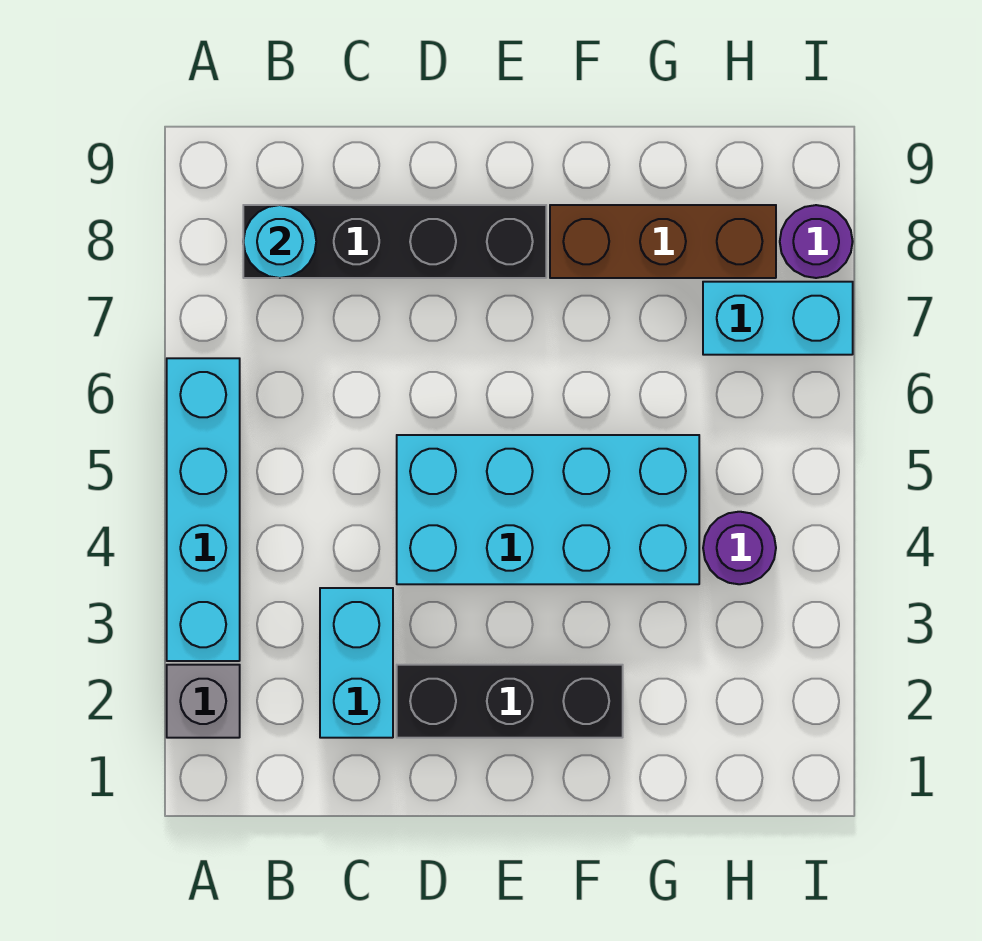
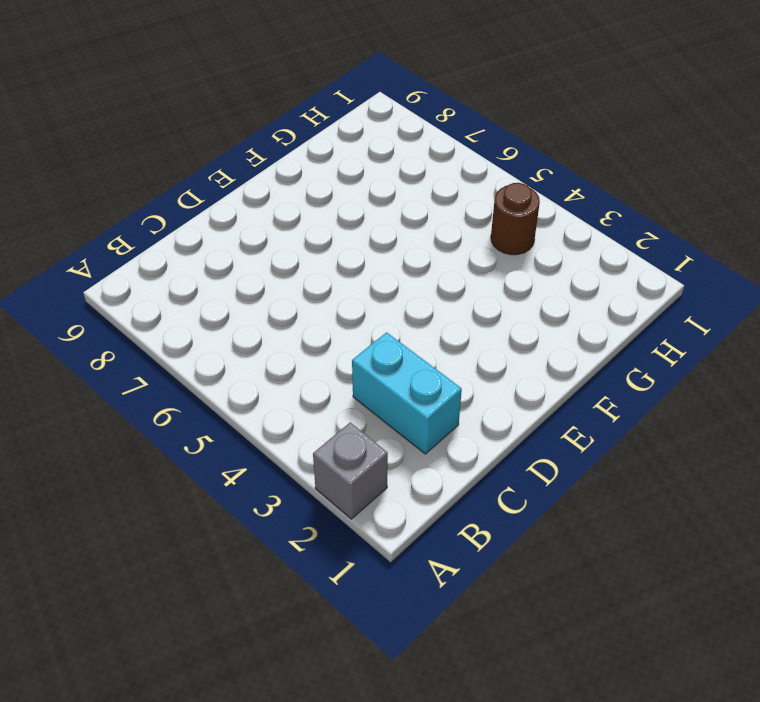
brown round brick H4 level 1 -> purple round brick H4 level 1
none -> cyan brick A3:A6 level 1
none -> black brick B8:E8 level 1

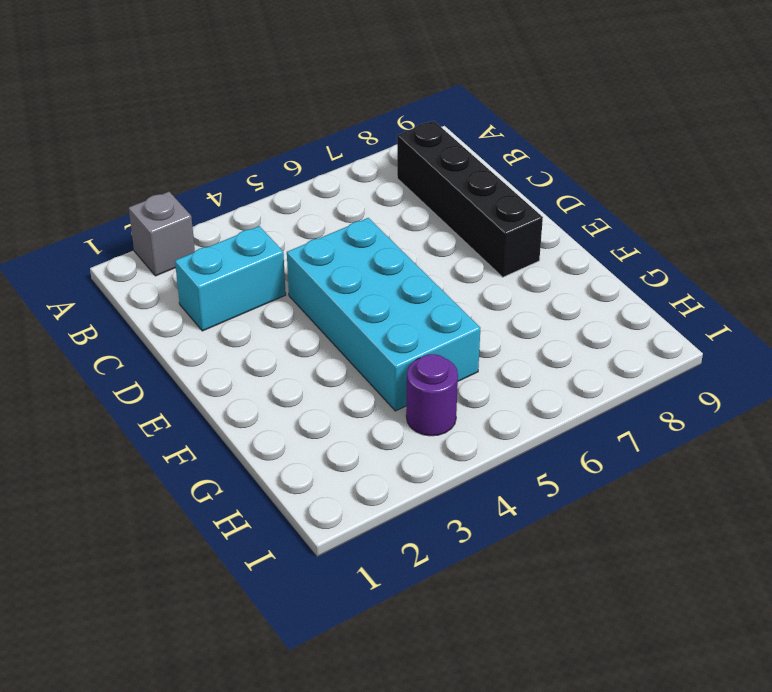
none -> cyan brick A3:A6 level 1
none -> black brick D2:F2 level 1

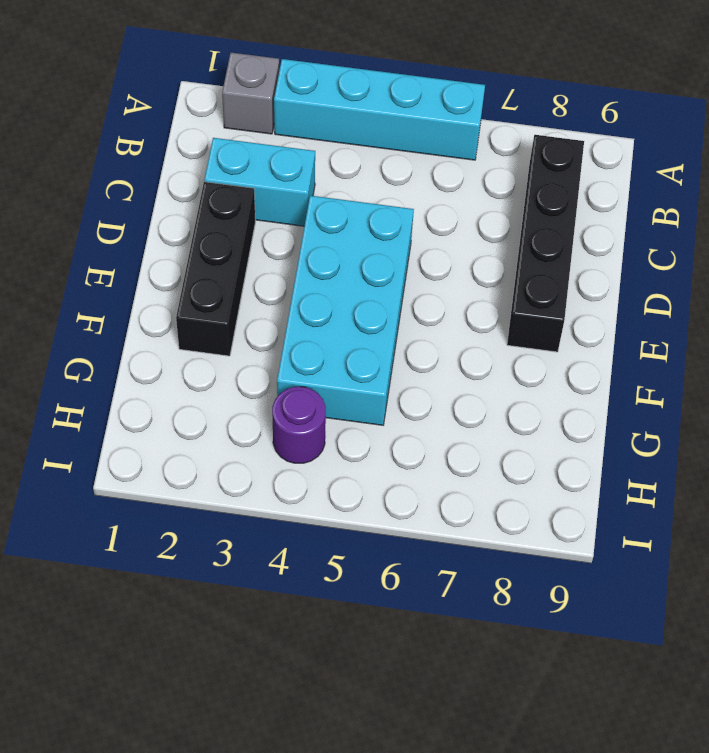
none -> brown brick F8:H8 level 1
none -> cyan brick H7:I7 level 1

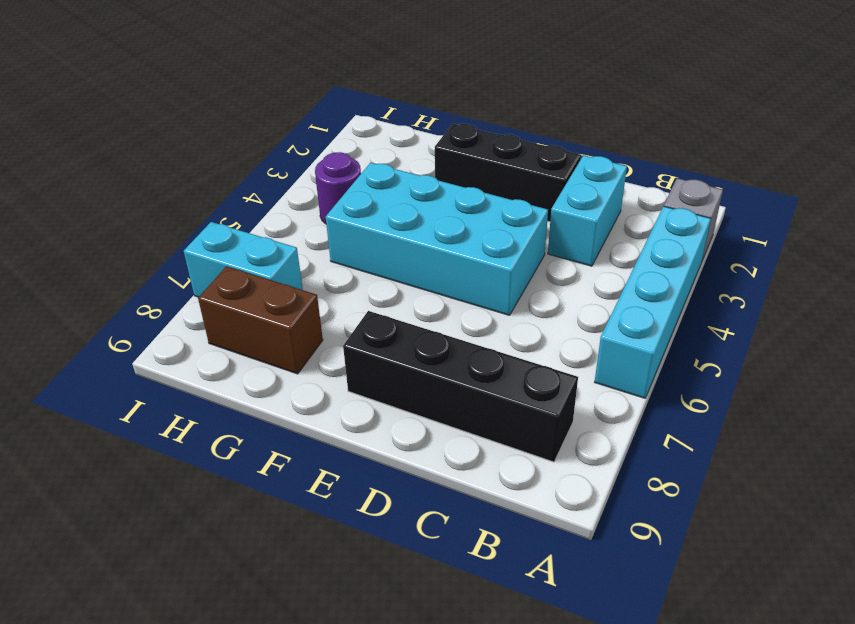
brown brick G8:H8 level 1 -> brown brick F8:H8 level 1
none -> purple round brick I8 level 1
none -> cyan round brick B8 level 2

